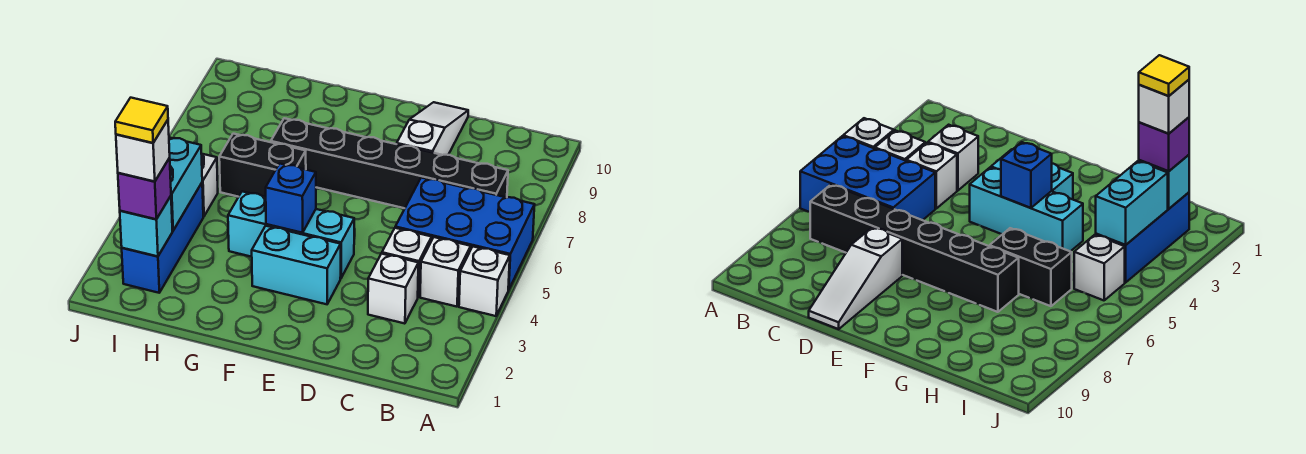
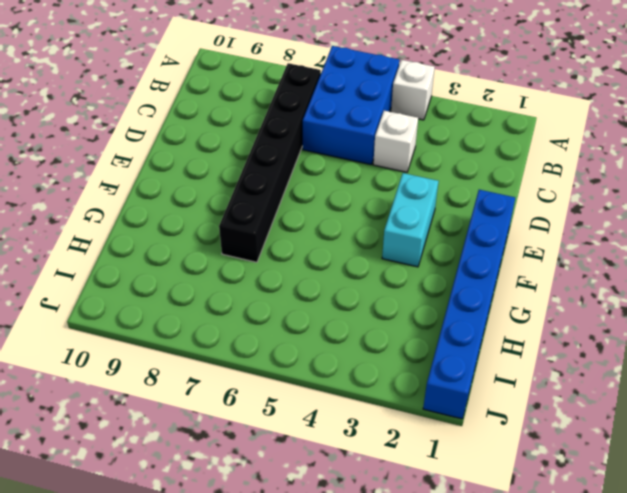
blue brick E1:J1 level 1 -> none
none -> white brick B4 level 1
none -> white brick C3 level 1
none -> white slope D8:D10 level 1 top 8

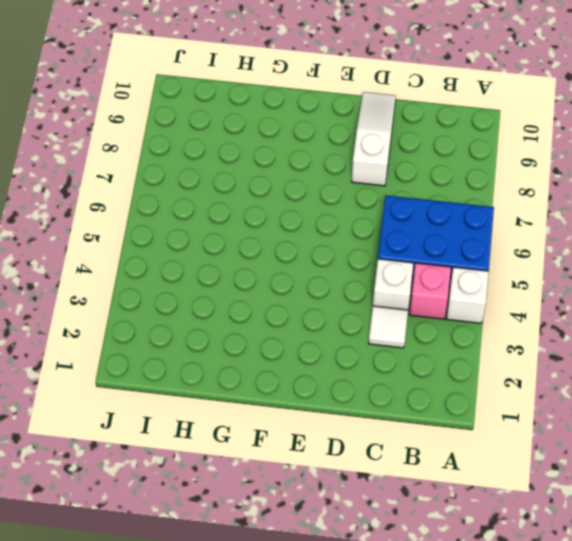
pink brick B4 level 1 -> white brick B4 level 1
white tile C3 level 1 -> white brick C3 level 1
none -> black brick B7:G7 level 1
none -> cyan brick E3:F3 level 1
none -> cyan brick E4:G4 level 1

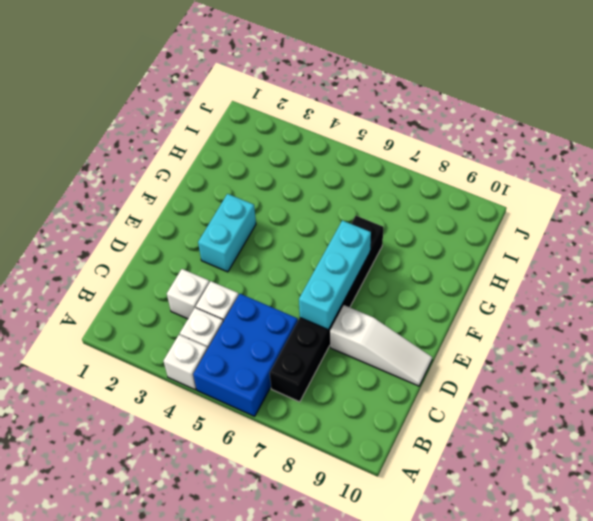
cyan brick D7:F7 level 2 -> cyan brick E4:G4 level 1
none -> black brick G6:H6 level 1
none -> blue brick I2:I4 level 1
none -> white brick I5 level 1

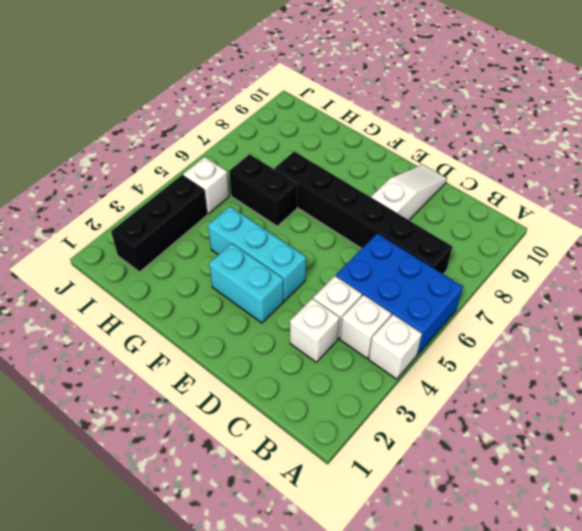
black brick I2:I4 level 1 -> blue brick I2:I4 level 1
none -> blue brick F4 level 2
none -> cyan brick I2 level 2
none -> cyan brick I3:I4 level 2

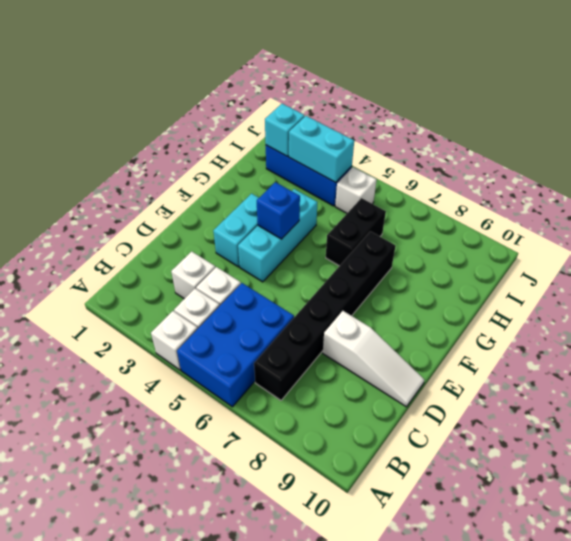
none -> purple brick I2 level 3
none -> white brick I2 level 4
none -> yellow tile I2 level 5

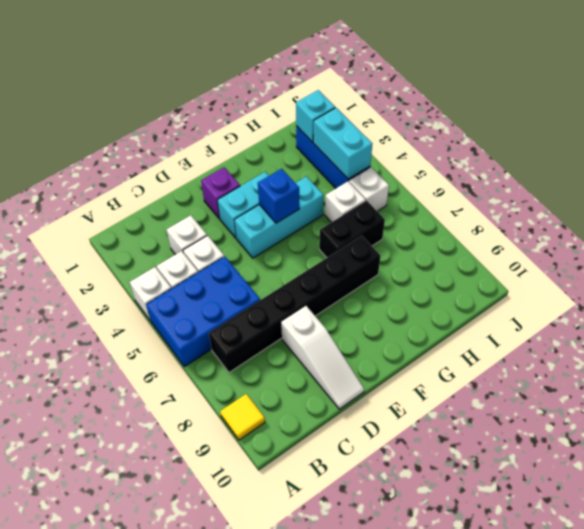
yellow tile A9 level 1 -> yellow tile I2 level 5
purple brick E2 level 1 -> purple brick I2 level 3
white brick H5 level 1 -> white brick I2 level 4

